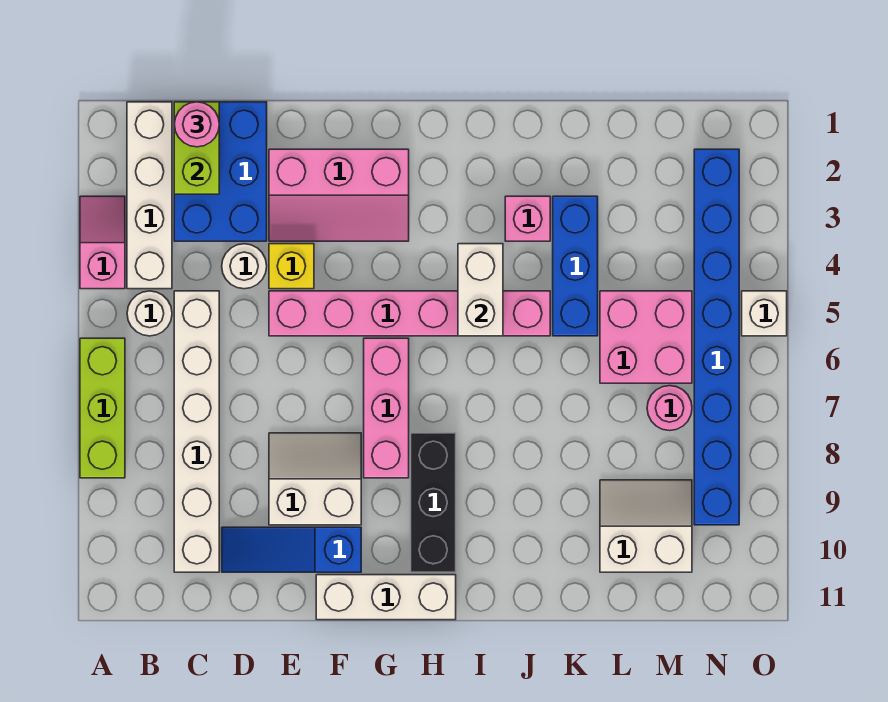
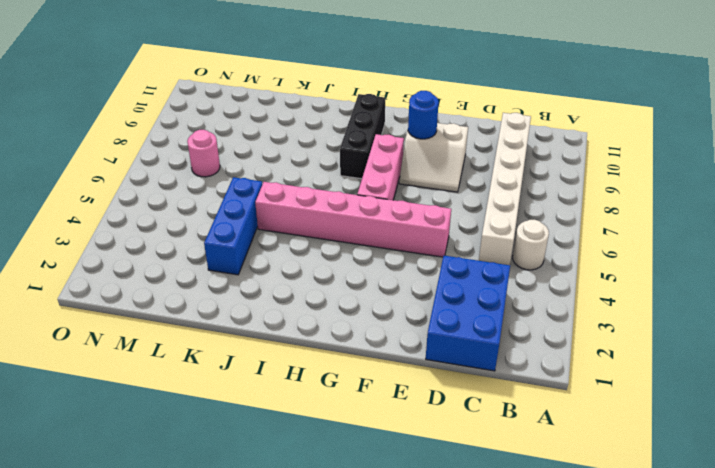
blue round brick F9 level 2 -> none
none -> pink slope A3:A4 level 1 top 4
none -> lime brick A6:A8 level 1
none -> white brick B1:B4 level 1

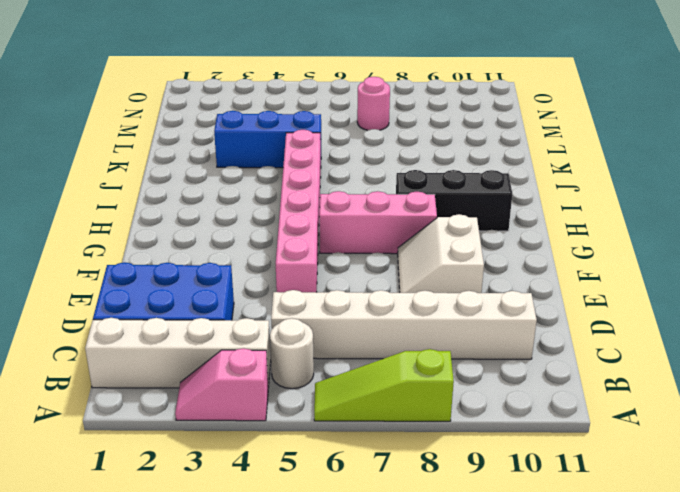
lime slope A6:A8 level 1 top 8 -> lime brick A6:A8 level 1
none -> white round brick D4 level 1
none -> blue slope D10:F10 level 1 top F
none -> pink slope E2:G3 level 1 top 2

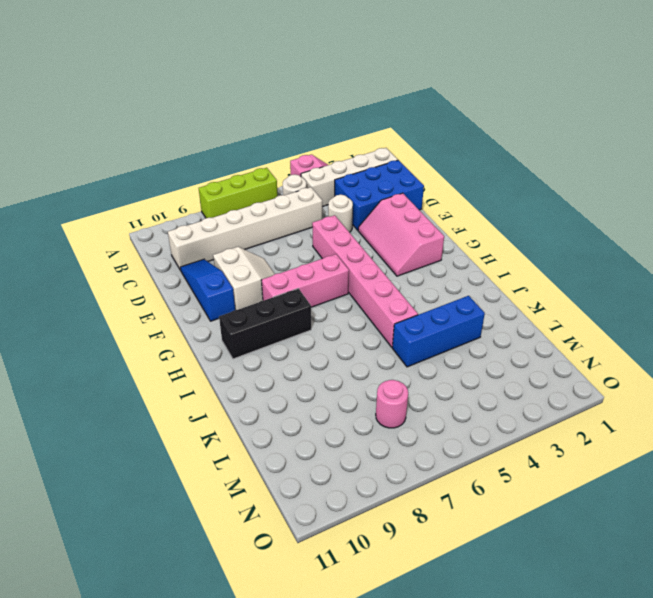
none -> yellow brick E4 level 1
none -> white brick F11:H11 level 1
none -> pink brick J3 level 1

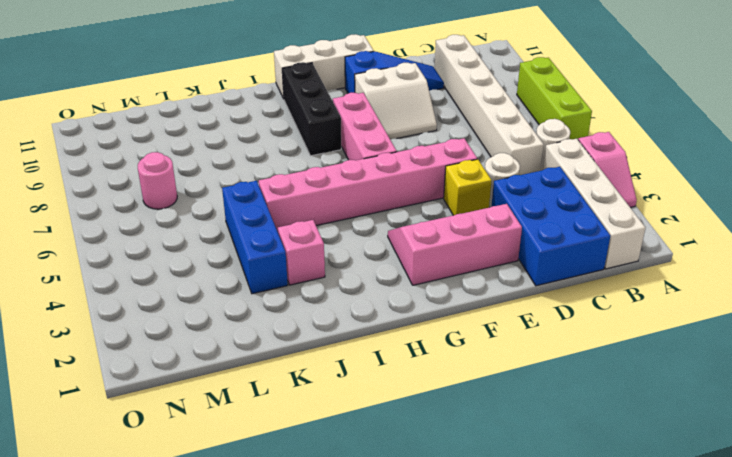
none -> pink brick L5:M6 level 1
none -> white slope L9:M10 level 1 top 10
none -> blue brick N2:N9 level 1

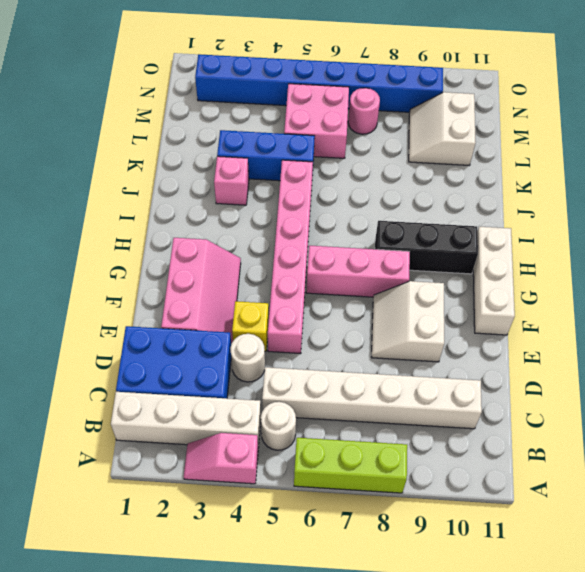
none -> blue slope D10:F10 level 1 top F
none -> white brick O5 level 1
none -> lime brick C1:C2 level 2

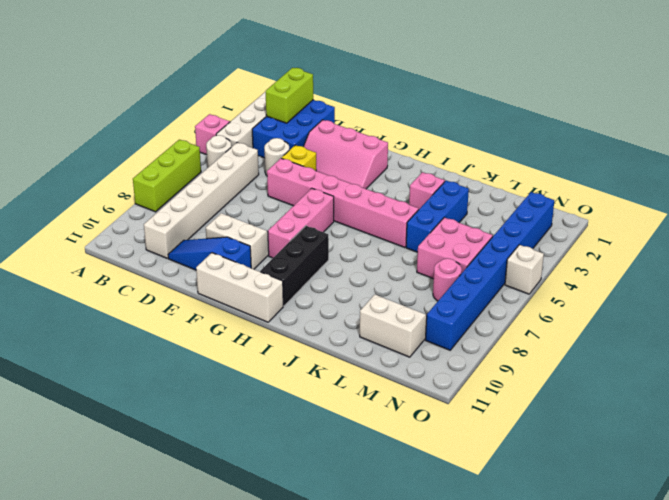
none -> white brick I4:I5 level 2
none -> pink round brick C1 level 3

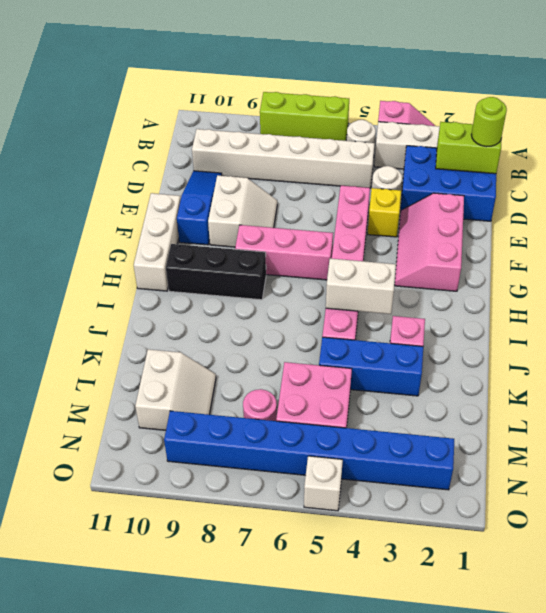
lime round brick C1 level 3 -> pink round brick C1 level 3

